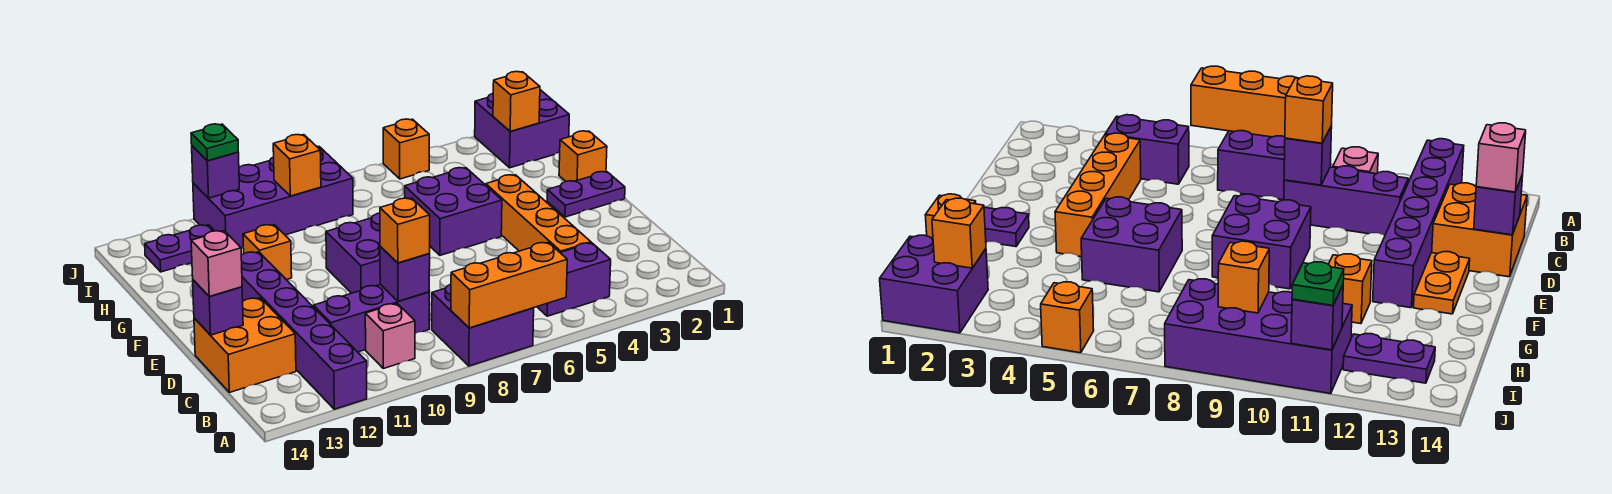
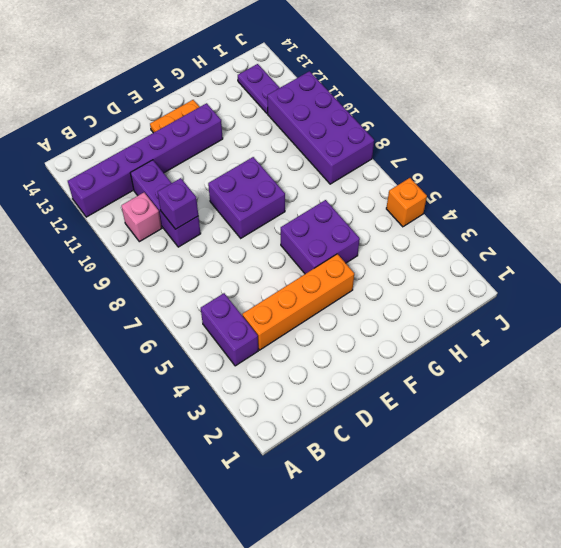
none -> purple brick A7:B8 level 1
none -> orange brick C13:D14 level 1
none -> purple plate F1:F2 level 1

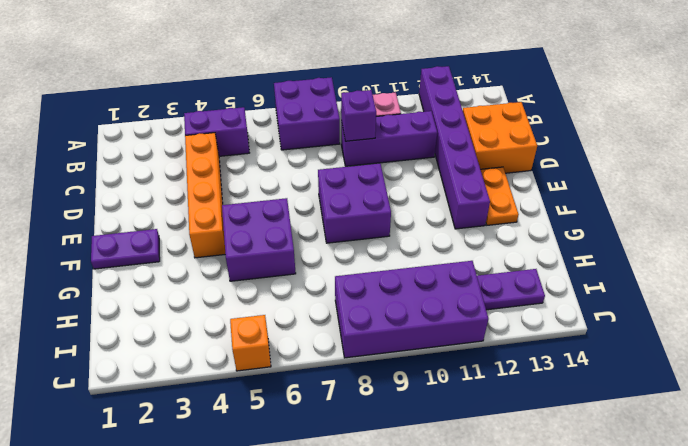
none -> orange brick G1 level 1
none -> orange brick G11 level 1
none -> purple brick I1:J2 level 1

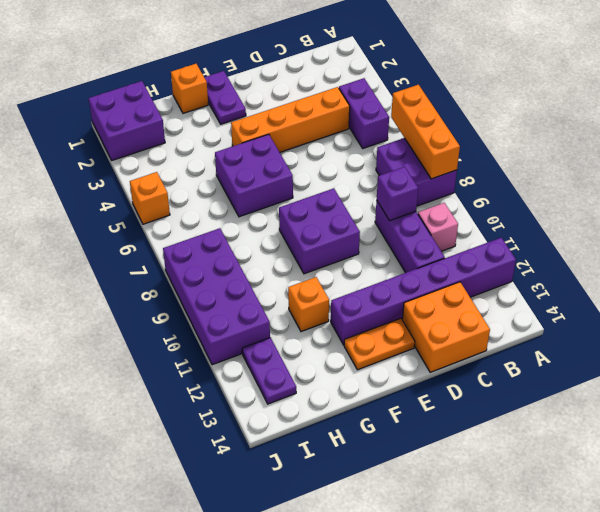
none -> purple brick D14 level 2
none -> orange brick I2 level 2
none -> orange brick I9 level 2

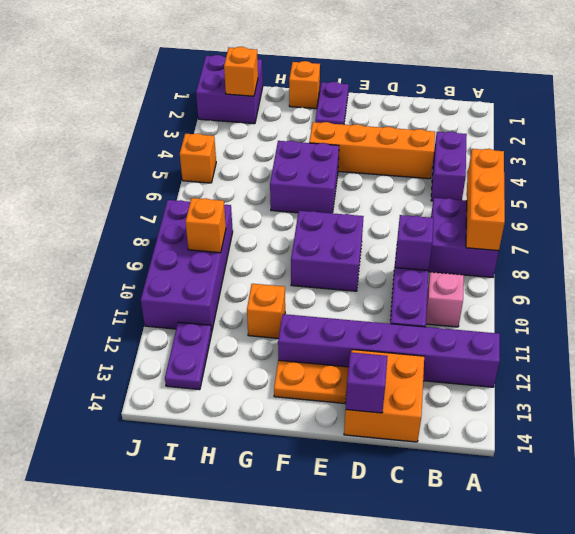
none -> purple brick J11 level 2
none -> orange brick C9 level 3
none -> pink brick D14 level 3

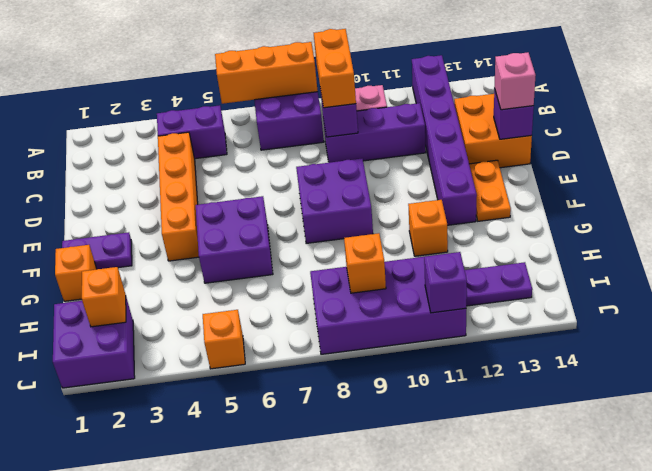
orange brick B9:C9 level 3 -> orange brick C9 level 3
none -> green plate J11 level 3

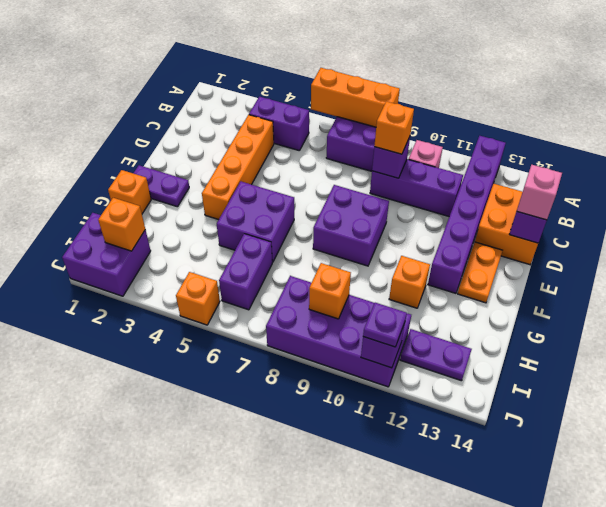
purple brick H6:I6 level 1 -> none
purple plate J11 level 3 -> green plate J11 level 3

